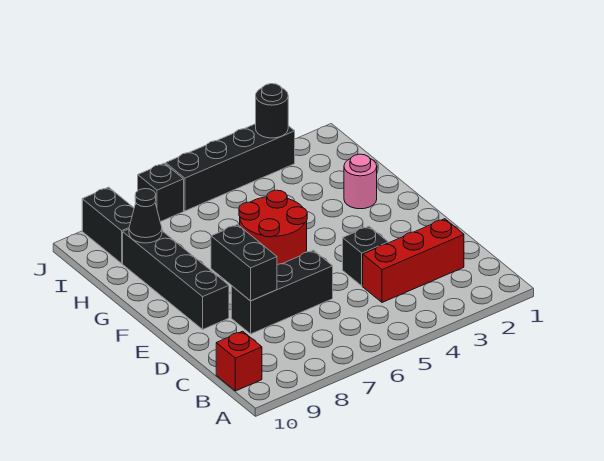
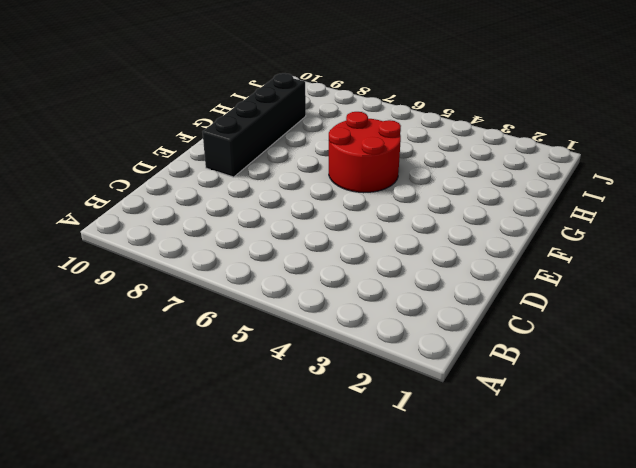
none -> red brick B10 level 1
none -> red brick C2:C4 level 1
none -> black brick D4 level 1

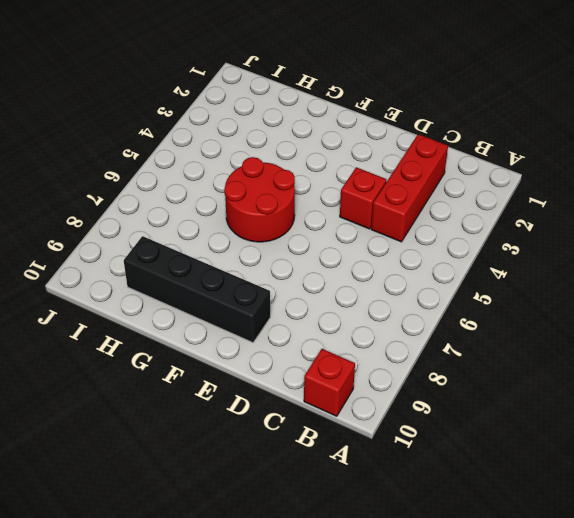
red brick D4 level 1 -> black brick D4 level 1
none -> black brick D6:D8 level 1
none -> pink round brick G2 level 1
none -> black brick I9:J9 level 1

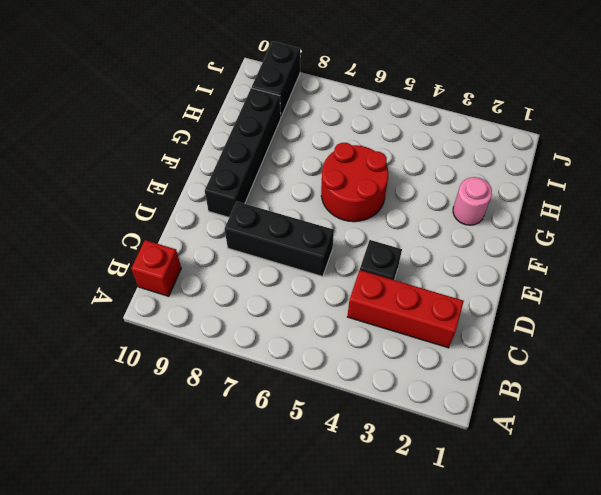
none -> black brick J3:J6 level 1
none -> black brick J7 level 1
none -> black brick D8:E8 level 2

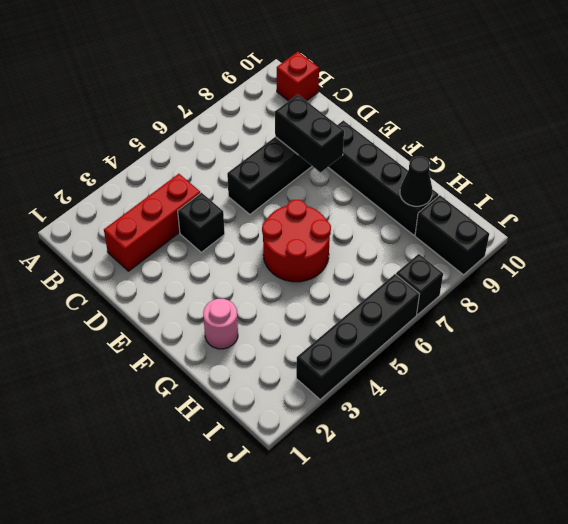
none -> black round brick J3 level 2

